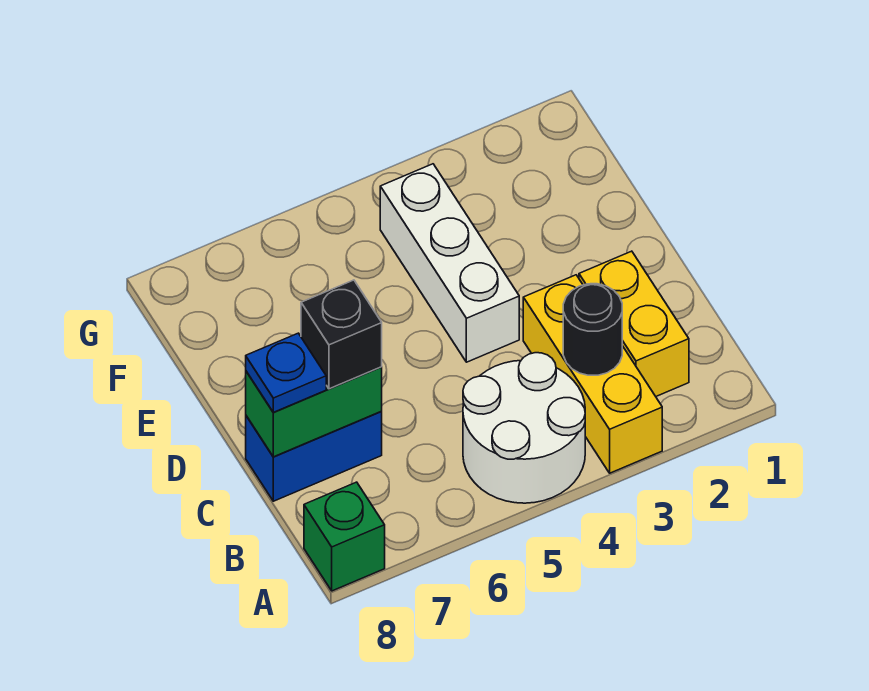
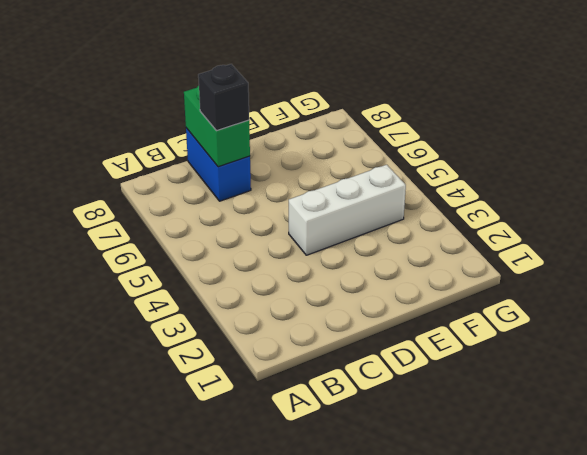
none -> yellow brick A3:C3 level 1
none -> white round brick A4:B5 level 1

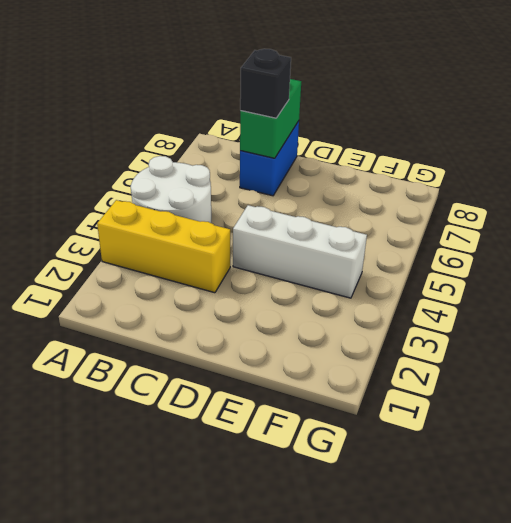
none -> green brick A8 level 1
none -> yellow brick B2:C2 level 1

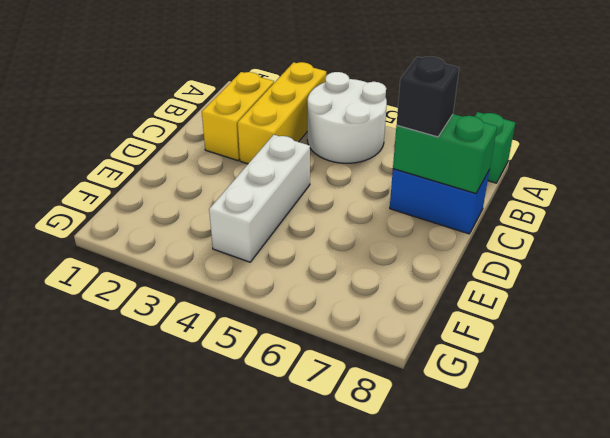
none -> black round brick B3 level 2
none -> blue plate C8 level 3

